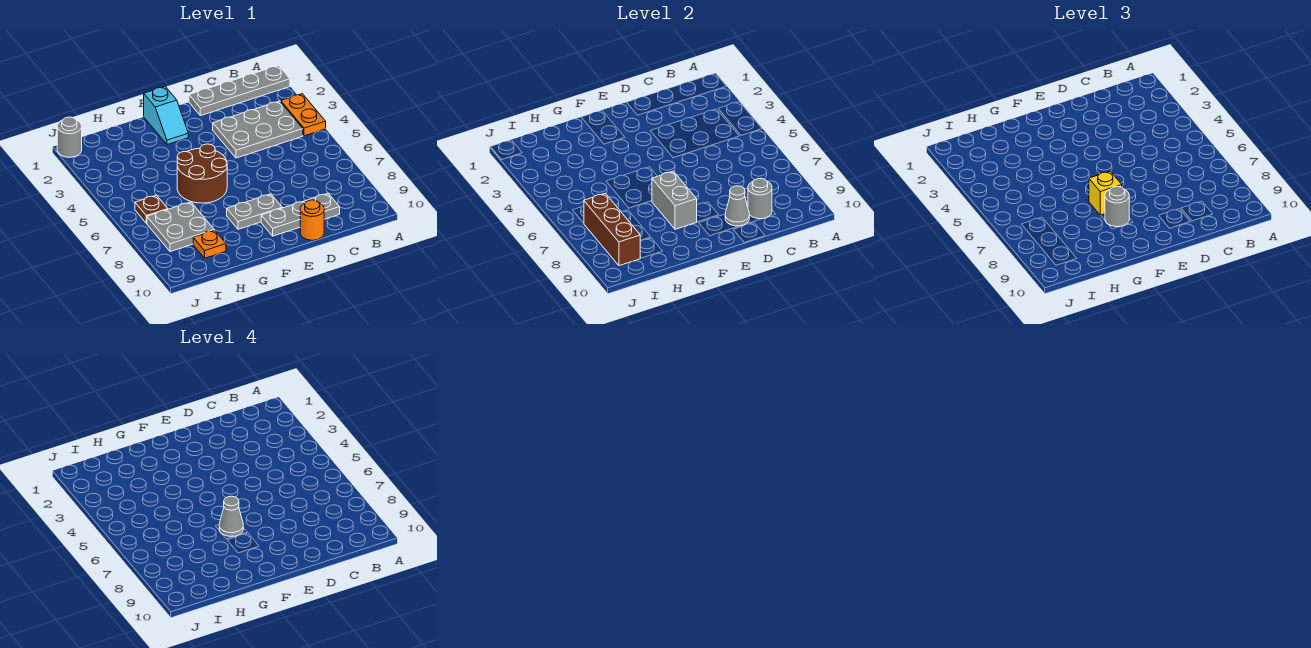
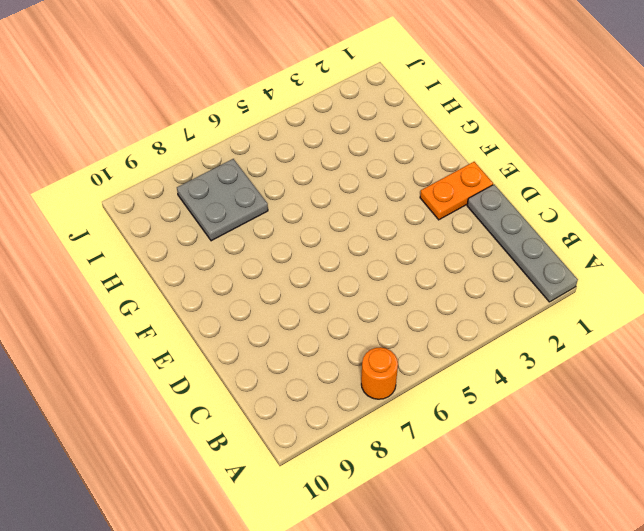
orange round brick A7 level 1 -> orange round brick D10 level 1
orange plate E1:E2 level 1 -> orange plate A3:A4 level 1
none -> grey plate B3:D4 level 1
none -> grey plate C9:E9 level 1
none -> grey plate E8:F8 level 1

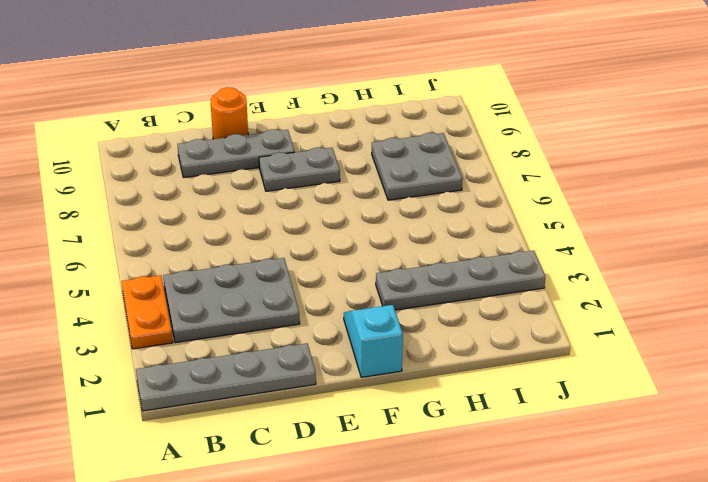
grey plate G3:J3 level 1 -> none
none -> brown round brick F5:G6 level 1
none -> orange plate H9 level 1
none -> brown plate I6 level 1

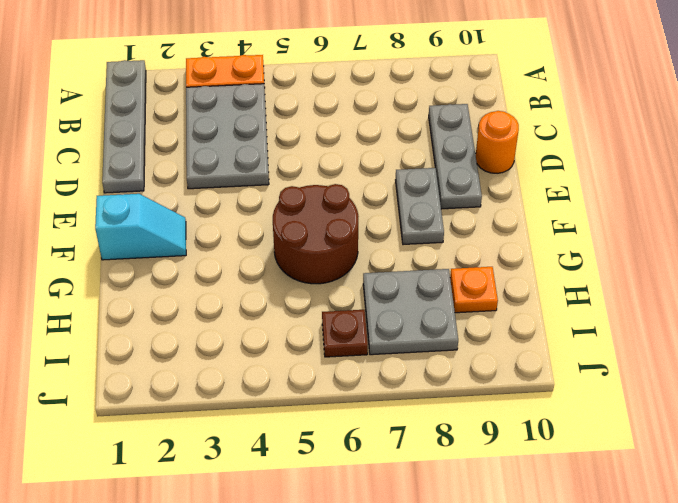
none -> grey round brick J1 level 1
none -> grey round brick C9 level 2
none -> grey cone D9 level 2

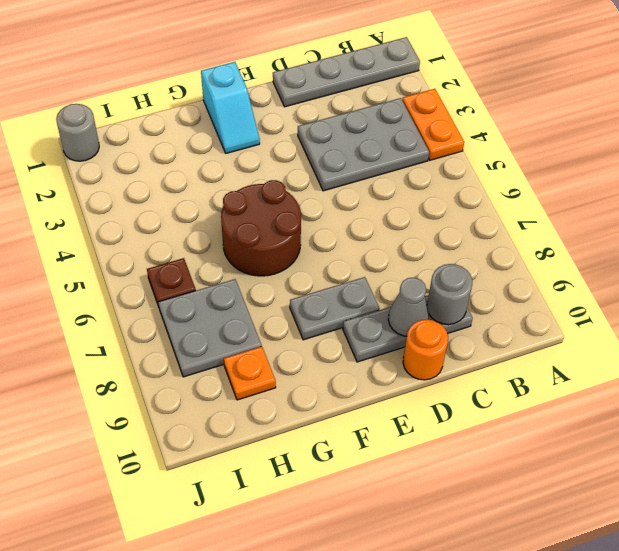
none -> grey brick F7:F8 level 2
none -> brown brick I7:I9 level 2
none -> yellow brick F7 level 3

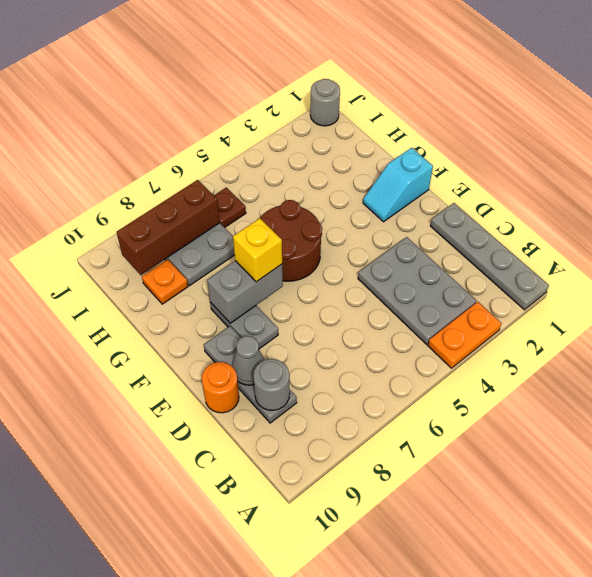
none -> grey round brick F8 level 3
none -> grey cone F7 level 4

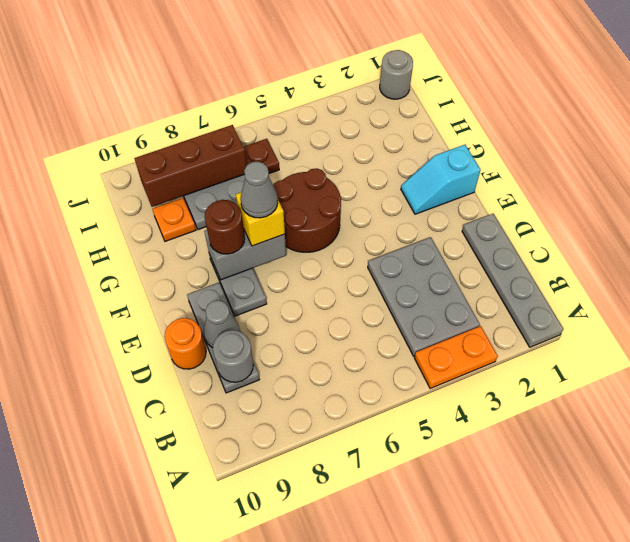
brown round brick F8 level 3 -> grey round brick F8 level 3

